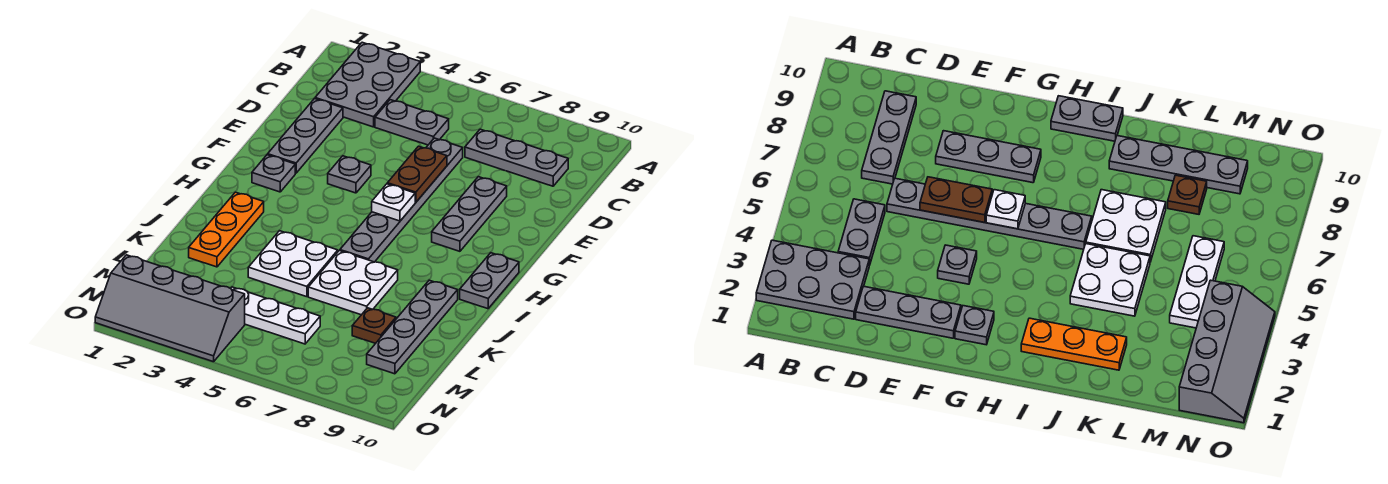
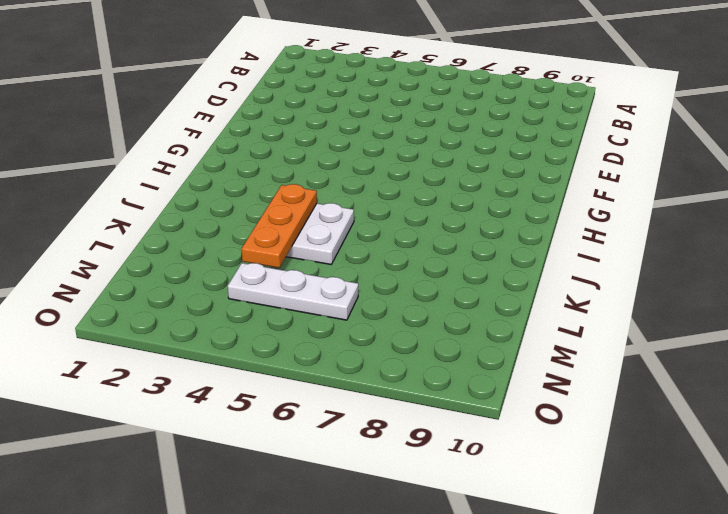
orange plate J4:L4 level 2 -> orange plate I2:K2 level 1
none -> grey plate A2:C3 level 1
none -> grey plate C4:C5 level 1
none -> grey plate C7:C9 level 1

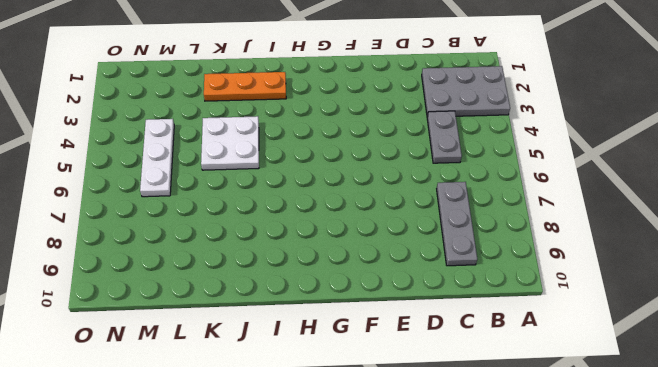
none -> grey plate D2:F2 level 1
none -> grey plate D6:I6 level 1
none -> grey plate E8:G8 level 1

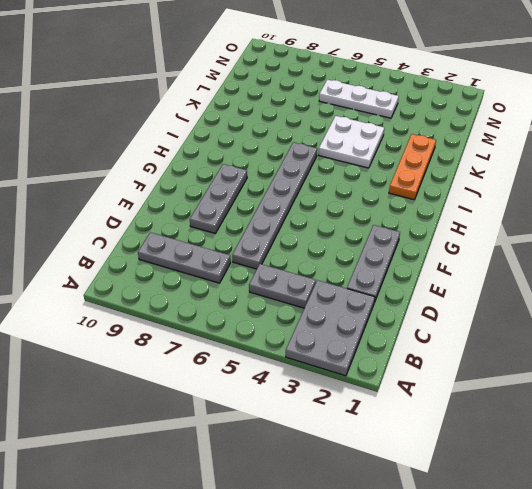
none -> grey plate F4 level 1
none -> grey plate G2 level 1
none -> grey plate H10:I10 level 1

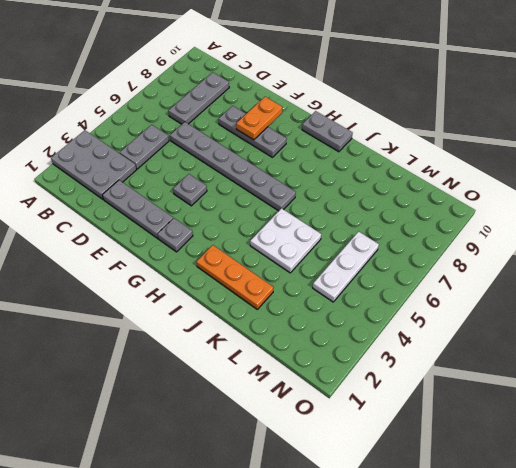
orange plate F8:F9 level 2 -> none
none -> white plate J6:K7 level 1
none -> grey plate J9:M9 level 1
none -> brown plate L8 level 1

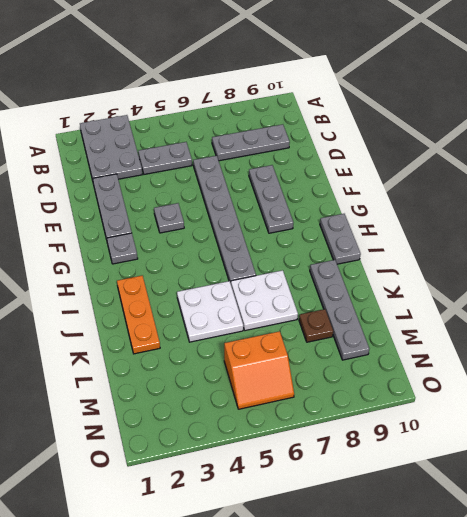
orange slope M5:N6 level 1 top M -> white plate M4:M6 level 1
none -> grey slope N1:O4 level 1 top N
none -> brown plate E6:F6 level 2
none -> white plate G6 level 2

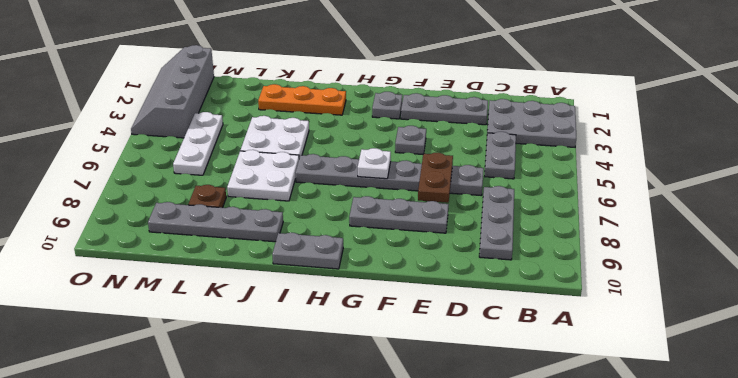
brown plate E6:E7 level 2 -> brown plate E6:F6 level 2

